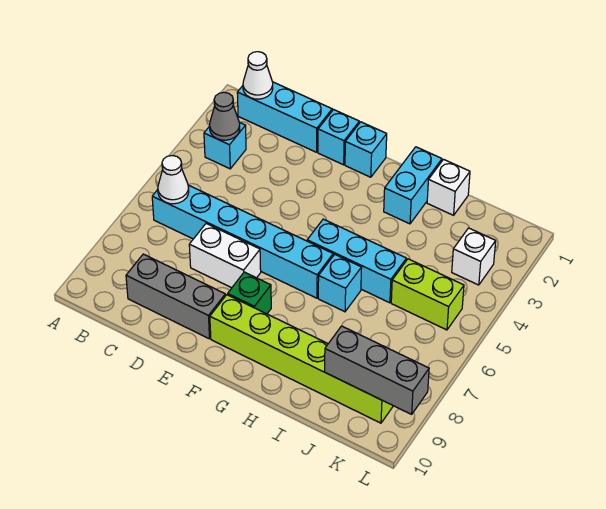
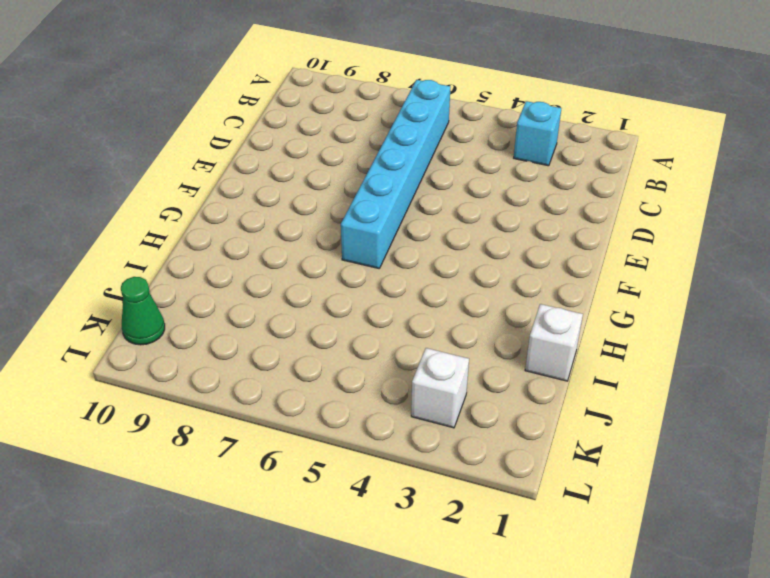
green cone K10 level 1 -> none
none -> cyan brick B1:D1 level 1
none -> grey brick C9:E9 level 1
none -> white brick D7:E7 level 1

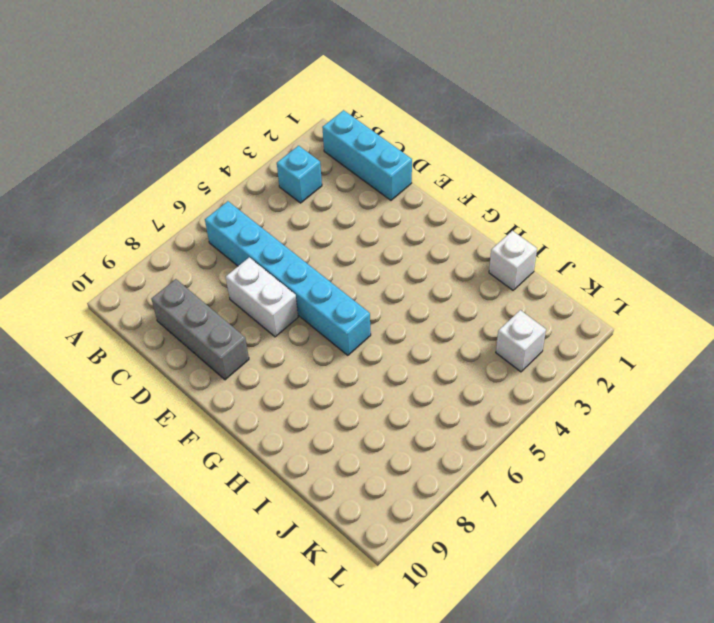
none -> cyan brick E1 level 1
none -> cyan brick F1 level 1
none -> green brick F8 level 1

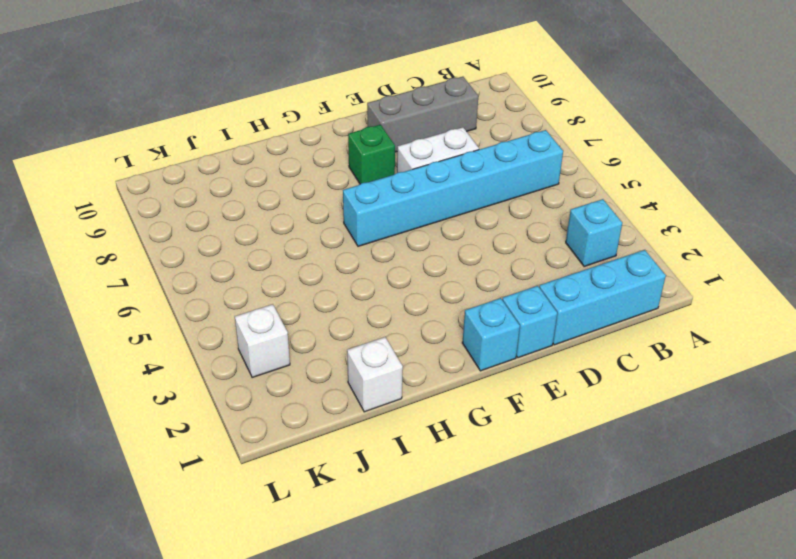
none -> lime brick F9:K9 level 1
none -> cyan brick G5:I5 level 1
none -> cyan brick H1:H2 level 1

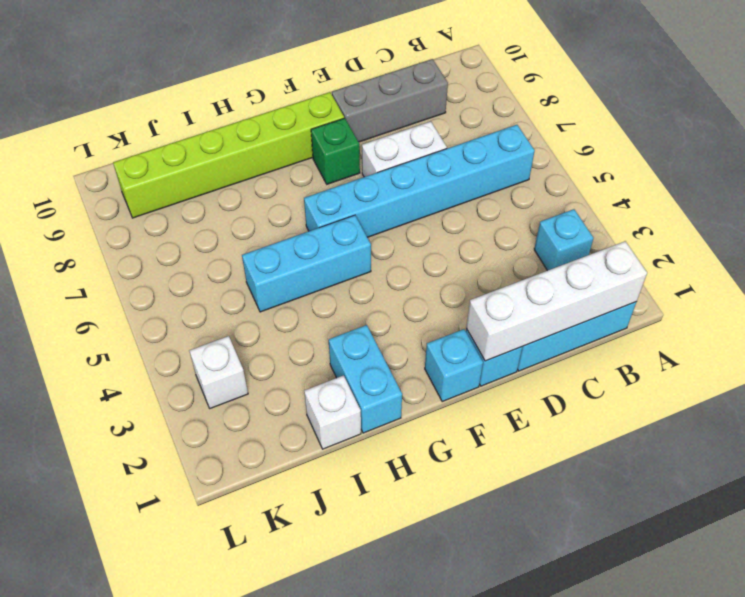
white brick B1:E1 level 2 -> white cone B1 level 2
none -> cyan brick H6 level 1
none -> lime brick J5:K5 level 1
none -> grey cone B3 level 2

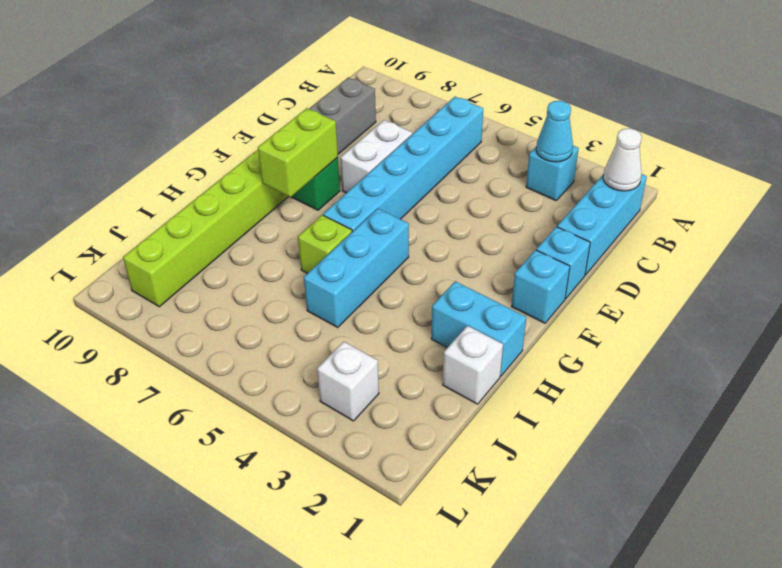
cyan cone B3 level 2 -> grey cone B3 level 2
lime brick F8:G8 level 2 -> lime brick J5:K5 level 1
lime brick H6 level 1 -> cyan brick H6 level 1
none -> white cone B6 level 2
none -> grey brick J9:L9 level 2

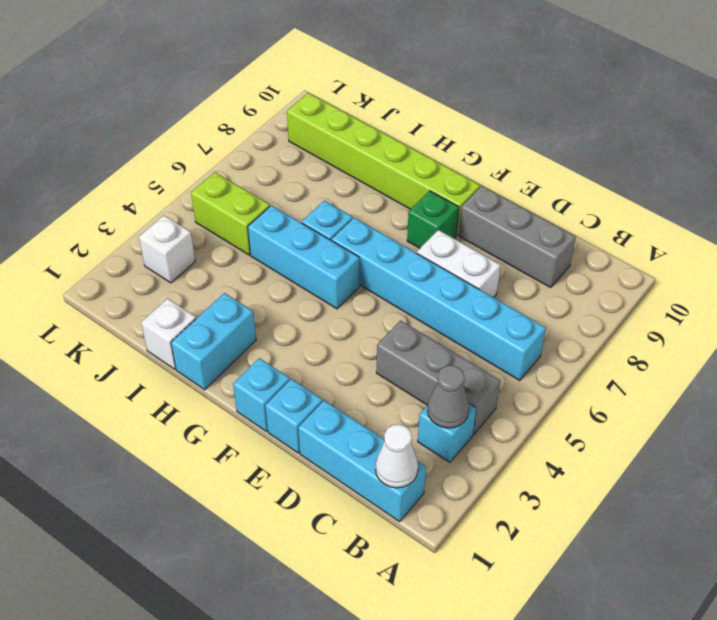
grey brick B4:D4 level 1 -> grey brick J9:L9 level 2
none -> white cone B6 level 2

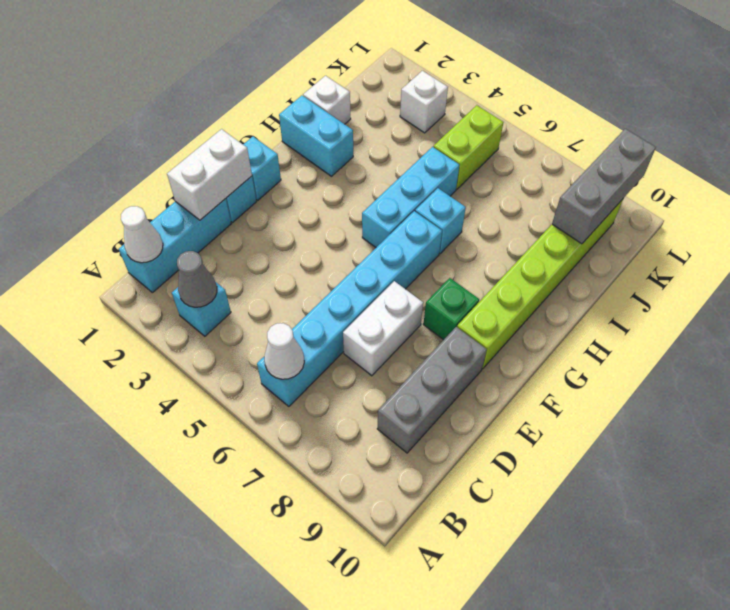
white brick D1:E1 level 2 -> none

